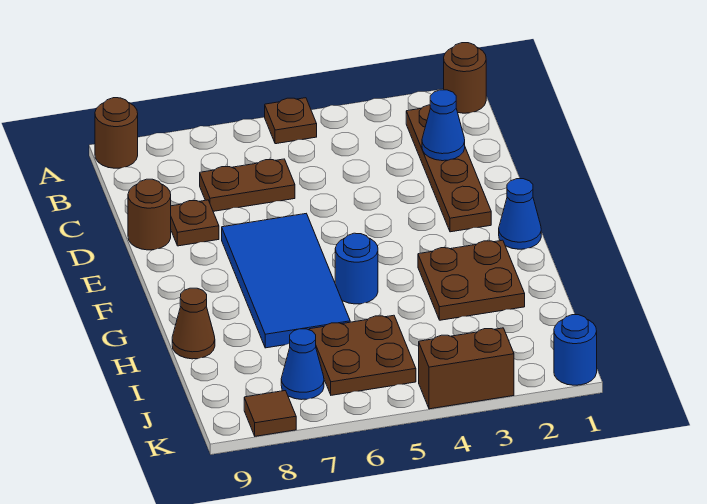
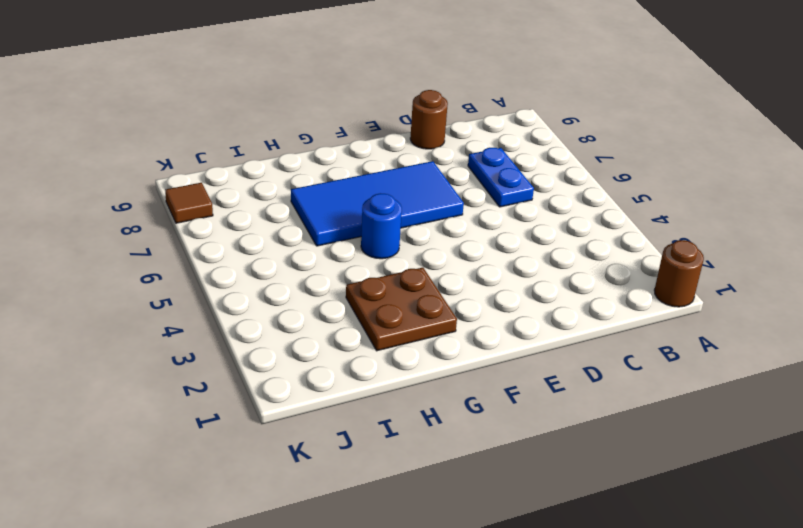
blue plate C6:C7 level 1 -> brown plate C6:C7 level 1
none -> brown plate A5 level 1
none -> brown round brick A9 level 1
none -> brown plate B2:E2 level 1

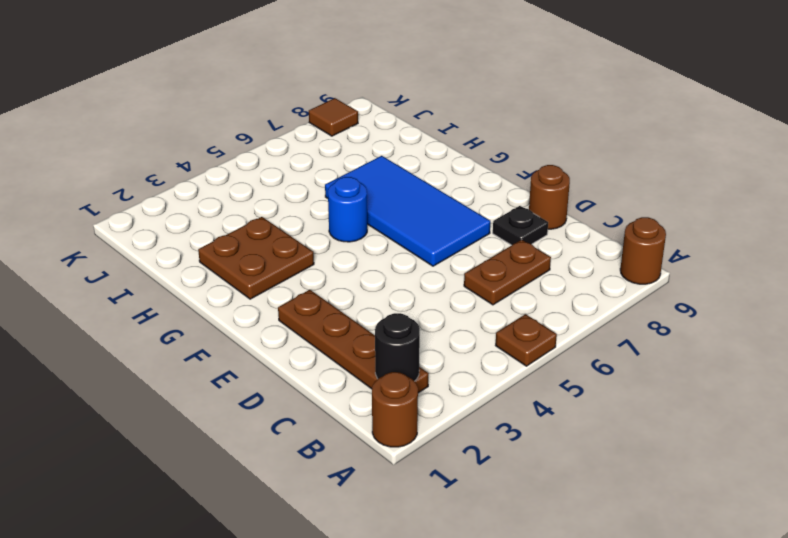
black round brick B2 level 2 -> none
black plate D8 level 1 -> brown plate D8 level 1
none -> blue cone F1 level 1
none -> brown cone H9 level 1
none -> brown plate I5:J6 level 1

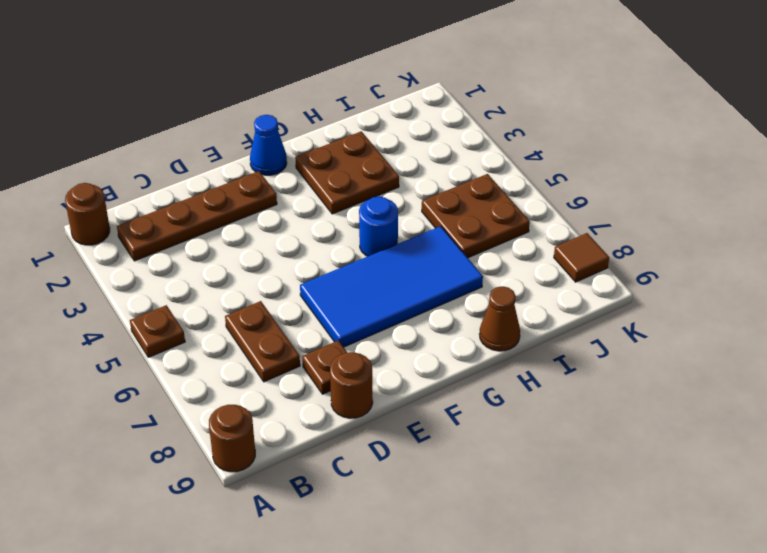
none -> blue cone J7 level 1
none -> blue round brick K1 level 1
none -> brown brick K3:K4 level 1

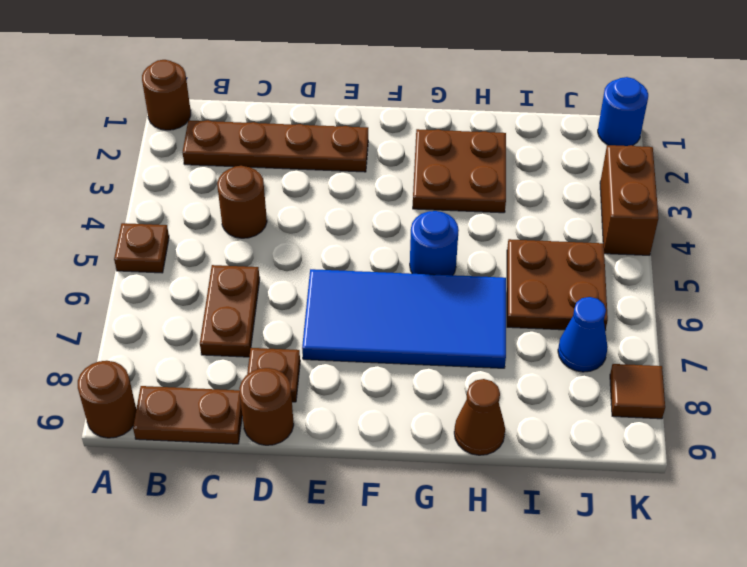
brown plate B9:C9 level 1 -> none
brown round brick C4 level 1 -> none
none -> blue cone F1 level 1
none -> blue cone C2 level 2

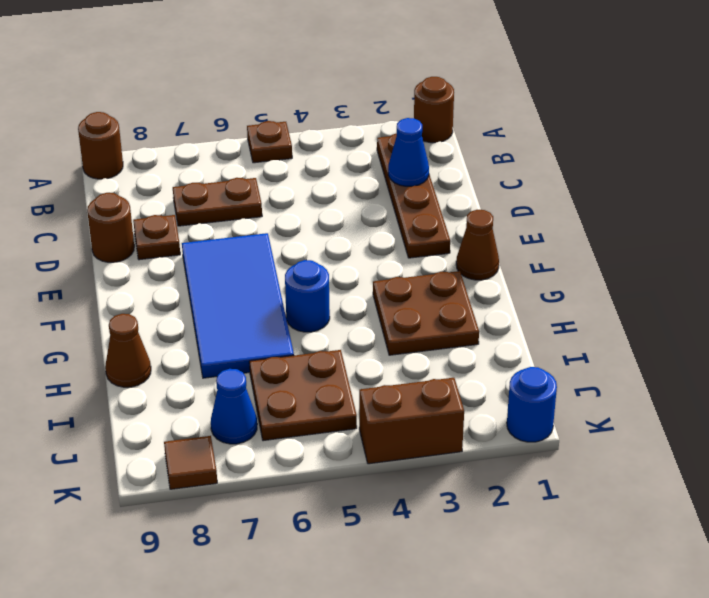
brown cone F1 level 1 -> blue cone F1 level 1

